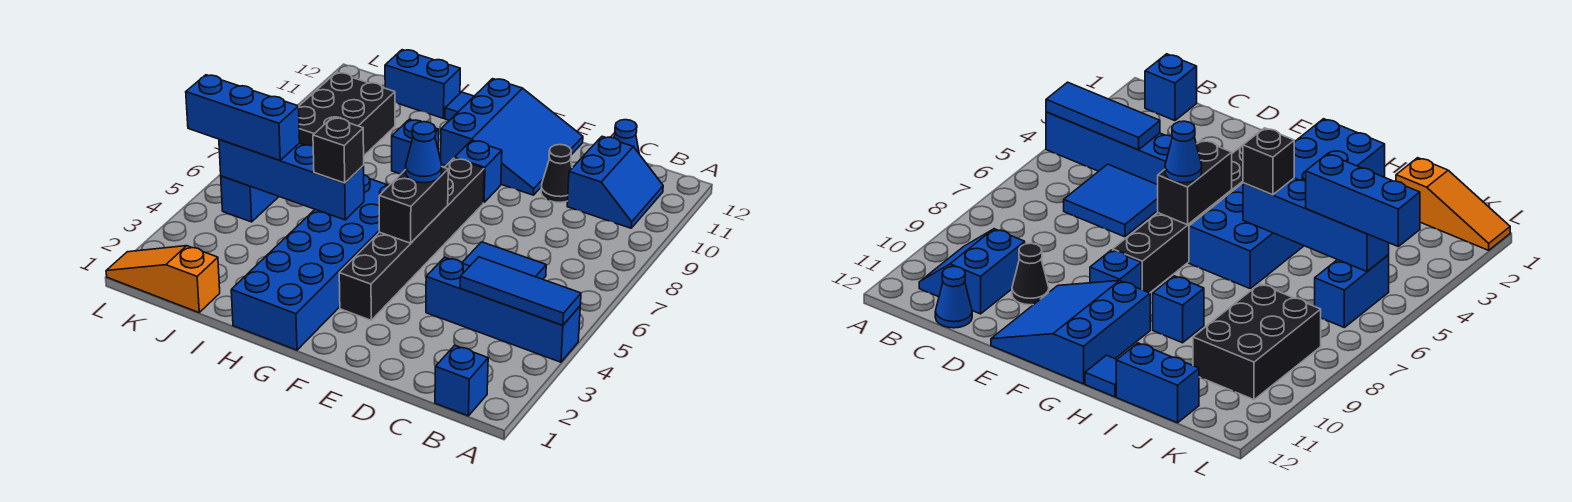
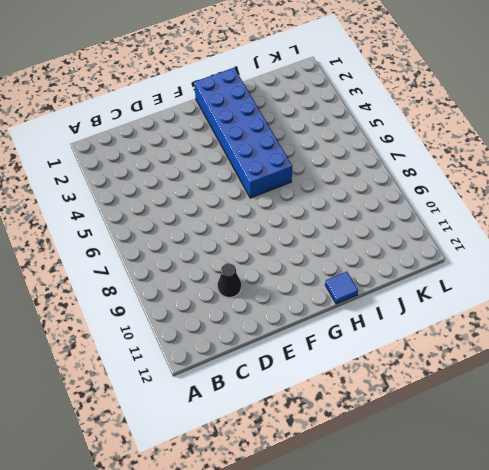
none -> blue brick A4:D4 level 1
none -> blue brick B1 level 1
none -> blue slope B10:C11 level 1 top C

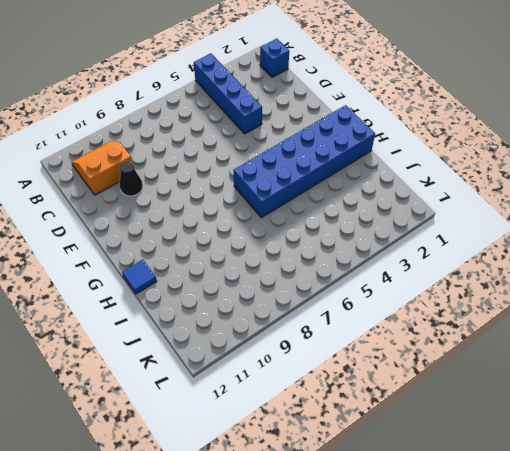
orange slope B10:C11 level 1 top C -> blue slope B10:C11 level 1 top C
none -> blue tile C5:D6 level 1
none -> blue cone C12 level 1
none -> blue slope E10:G12 level 1 top G

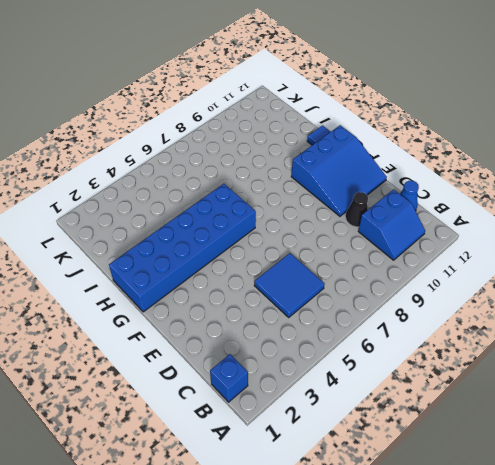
none -> blue brick A4:D4 level 1
none -> black brick F3:F8 level 1
none -> blue brick F9 level 1

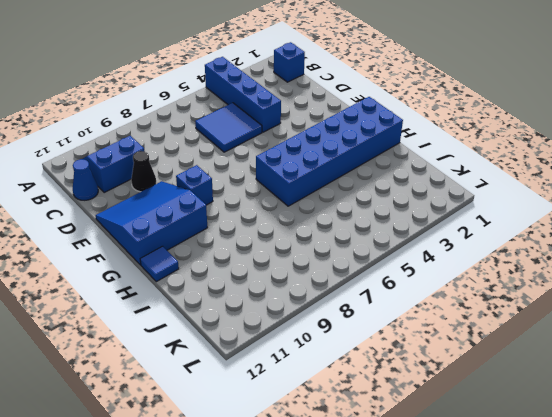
none -> black brick F3:F8 level 1
none -> blue brick H9 level 1
none -> blue brick I12:J12 level 1

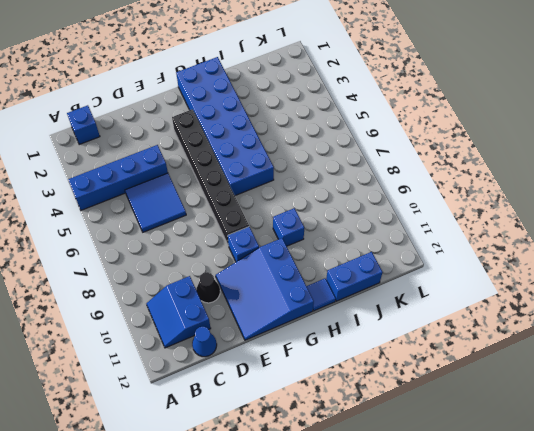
none -> orange slope J1:L1 level 1 top J
none -> black brick J8:K10 level 1
none -> blue brick K5:K6 level 1

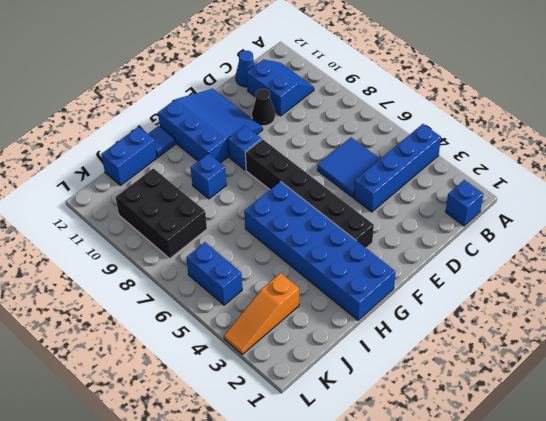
orange slope J3:L3 level 1 top J -> orange slope J1:L1 level 1 top J
none -> blue tile A4:C4 level 2
none -> black brick F5:F6 level 2
none -> blue brick H5:K5 level 2

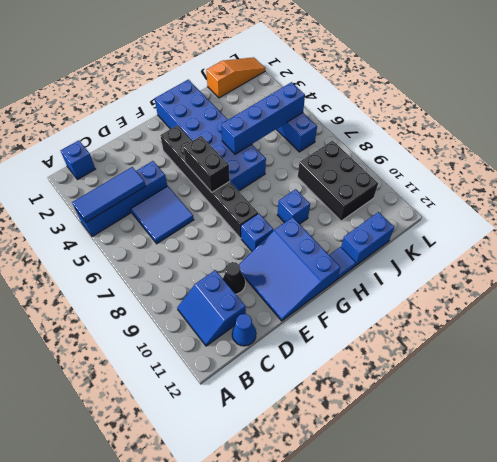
none -> blue cone F6 level 3
none -> black brick H5 level 3
none -> blue brick J5:L5 level 3

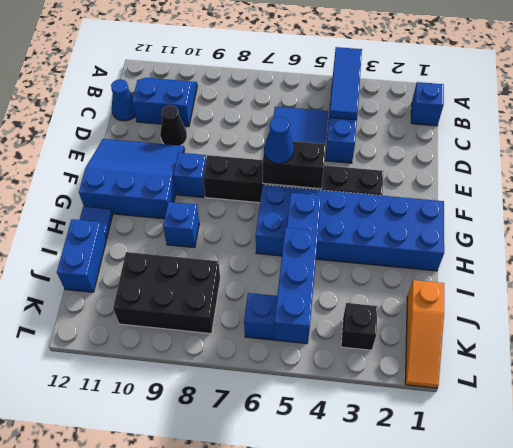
black brick K3 level 1 -> black brick H5 level 3

